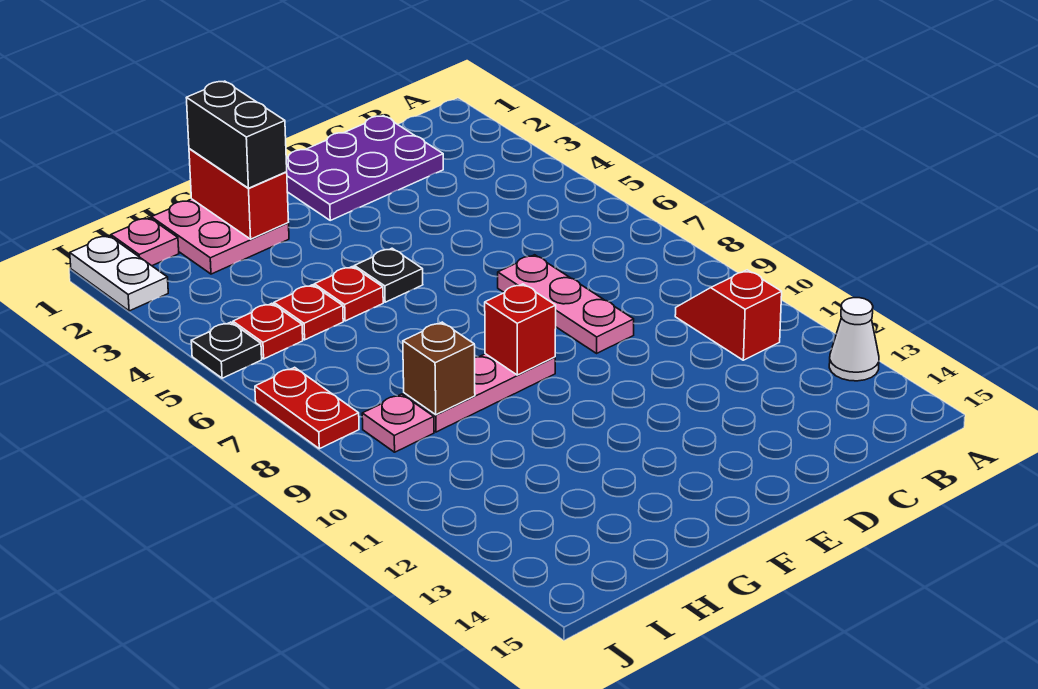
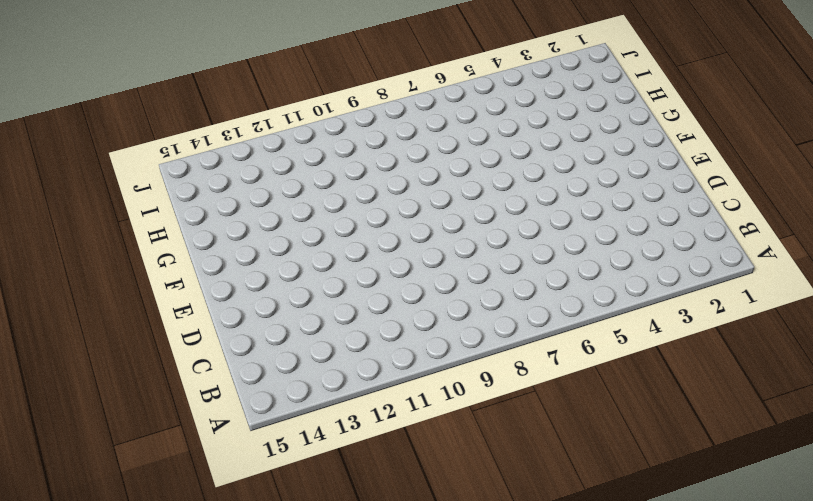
none -> white cone A13 level 1
none -> red slope B10:B11 level 1 top 11
none -> purple plate C1:E2 level 1

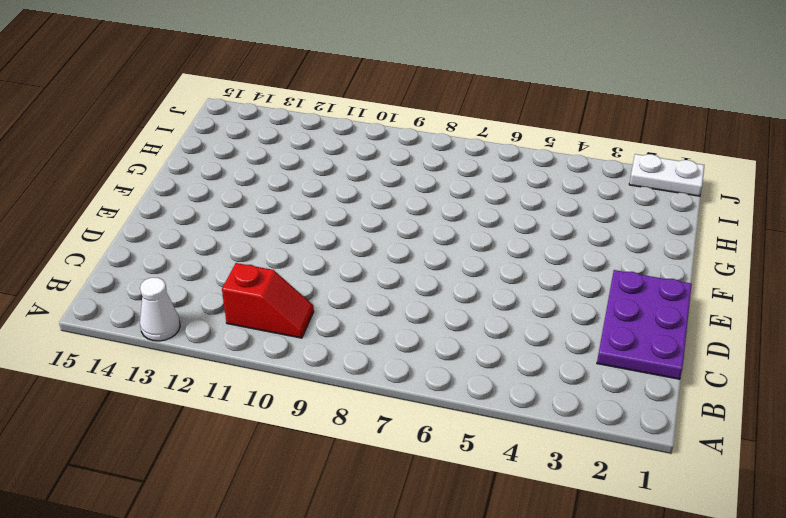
none -> pink plate D7:D9 level 1
none -> black plate F5 level 1
none -> pink plate F9:H9 level 1

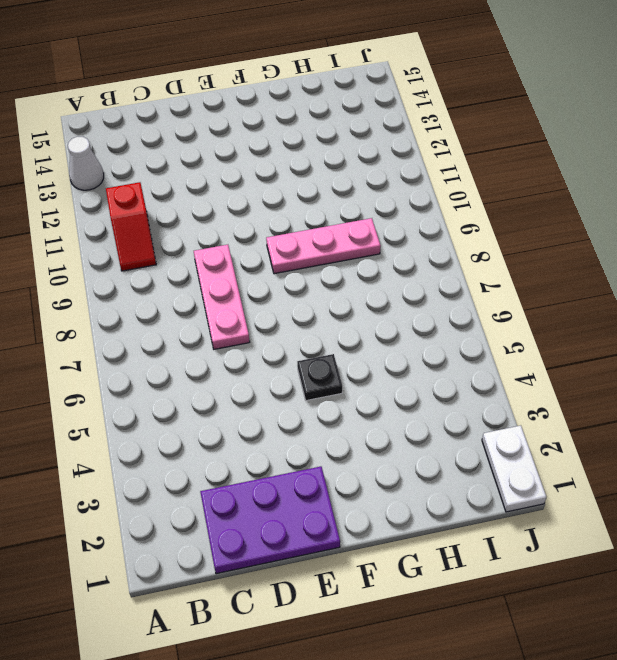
none -> pink plate G1:H2 level 1
none -> red plate G5 level 1
none -> red plate H5 level 1

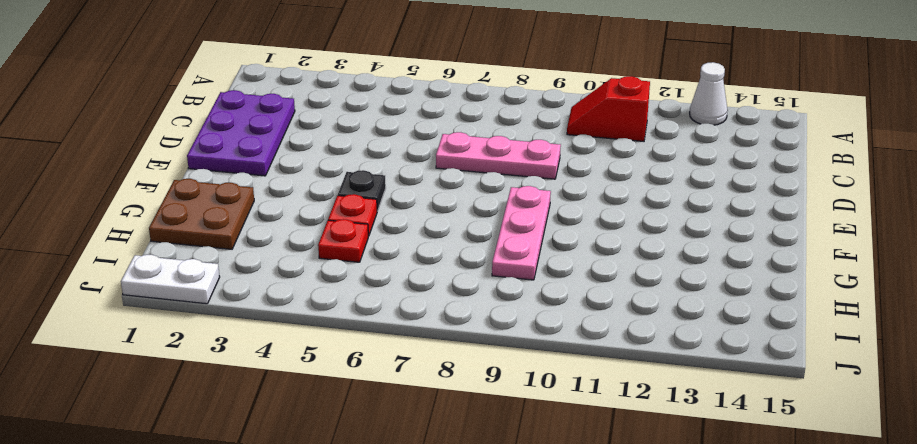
brown plate G1:H2 level 1 -> pink plate G1:H2 level 1
none -> pink plate I1 level 1
none -> red plate I5 level 1
none -> pink plate I9 level 1

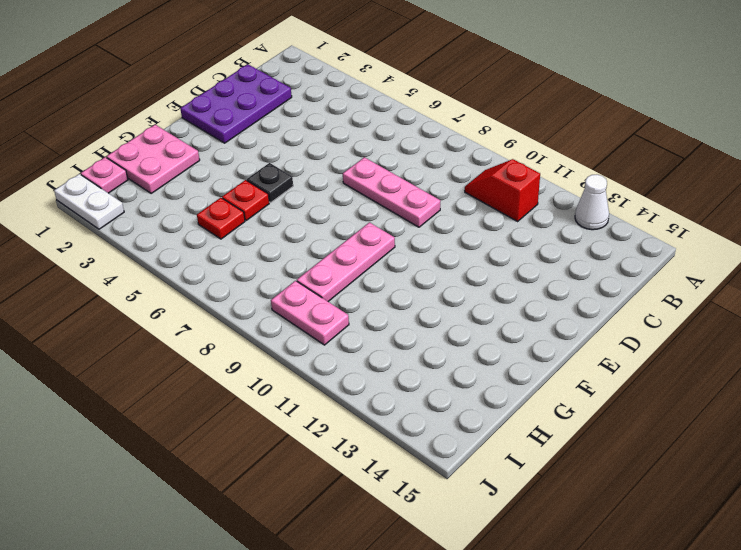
pink plate I9:I10 level 1 -> pink plate I9 level 1
none -> red plate I5 level 1
none -> black plate J5 level 1
none -> red plate J7:J8 level 1

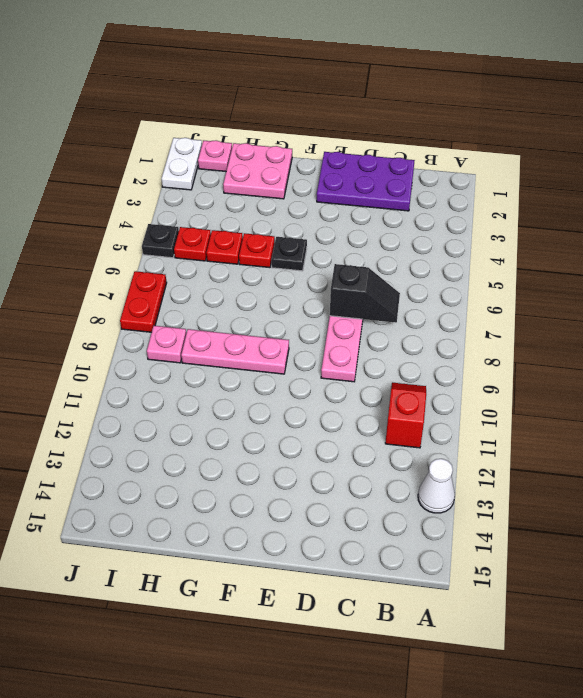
black slope C7:D7 level 2 top D -> none
none -> red brick F9 level 2
none -> red brick G1:G2 level 2
none -> brown brick H9 level 2

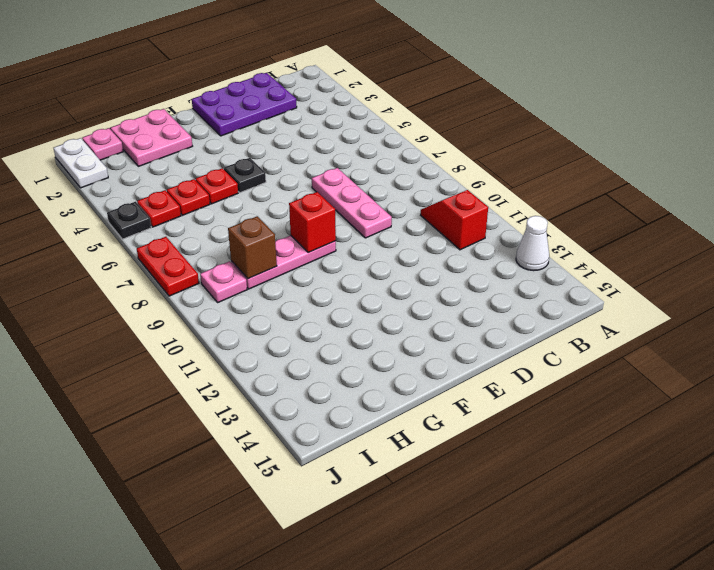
none -> red brick G1:G2 level 2
none -> black brick G1:G2 level 3

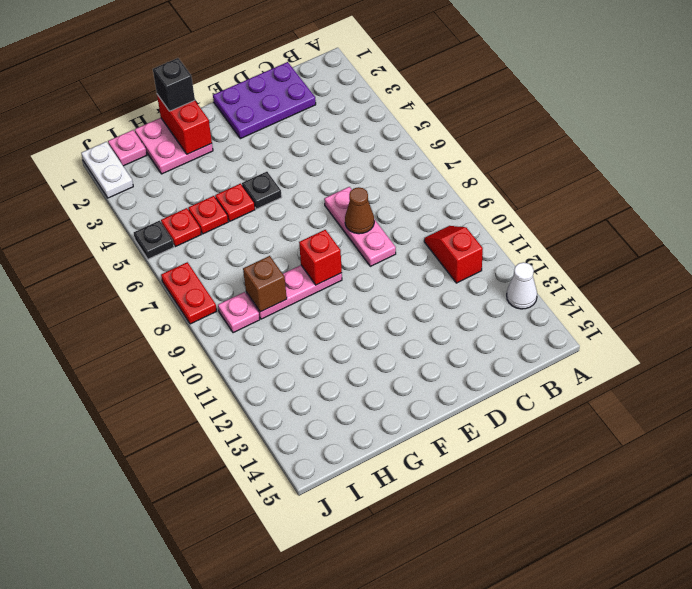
brown cone D8 level 2 -> none
black brick G1 level 3 -> black brick G1:G2 level 3

